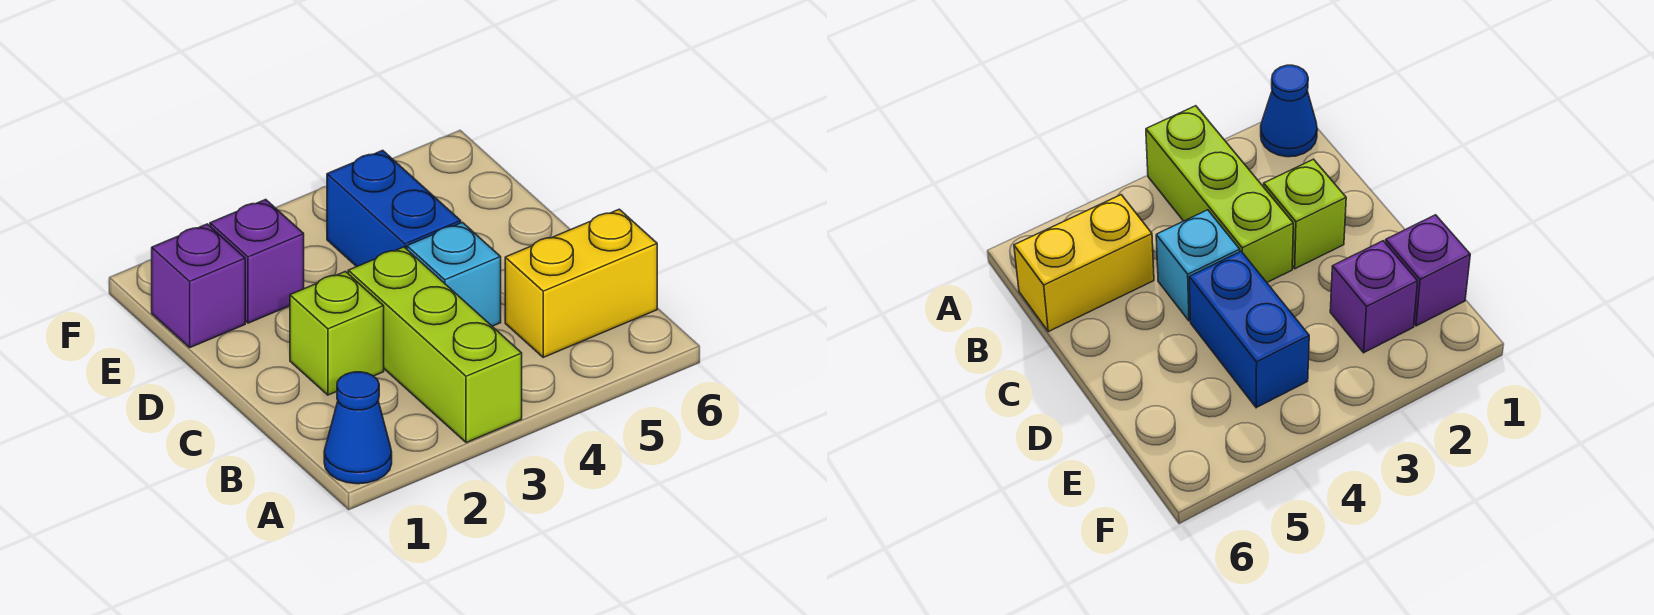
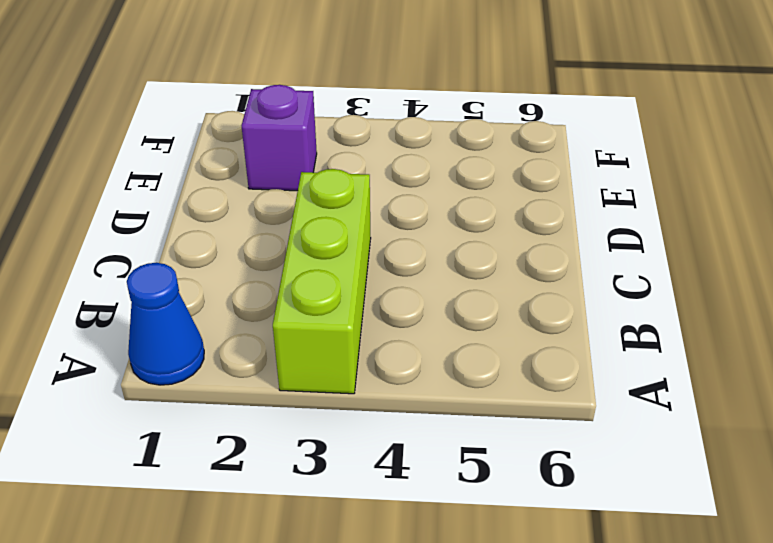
none -> yellow brick B5:B6 level 1
none -> lime brick C2 level 1

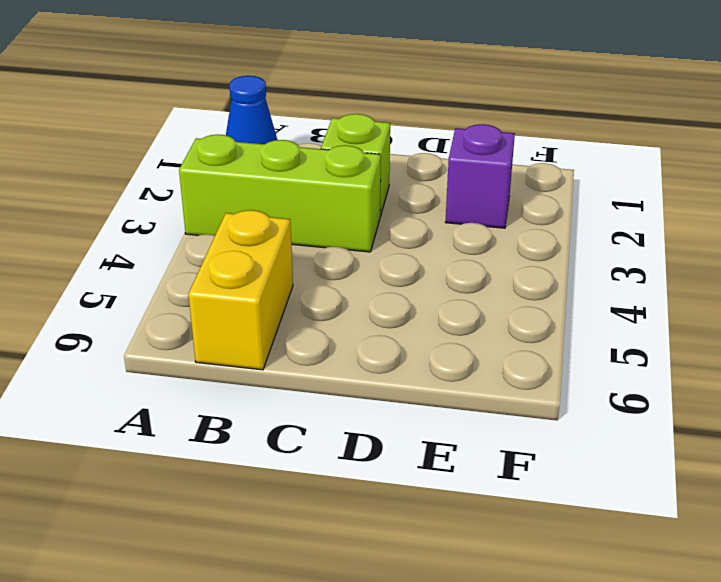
none -> cyan brick C4 level 1
none -> blue brick D4:E4 level 1

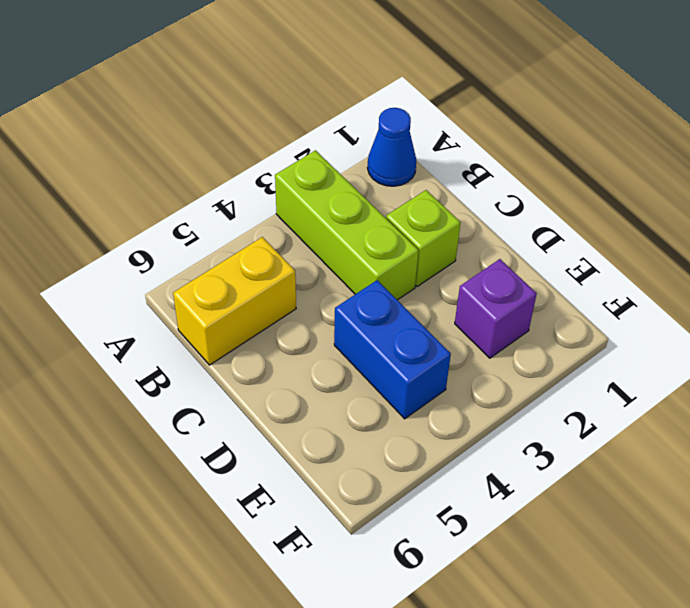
none -> cyan brick C4 level 1
none -> purple brick E1 level 1

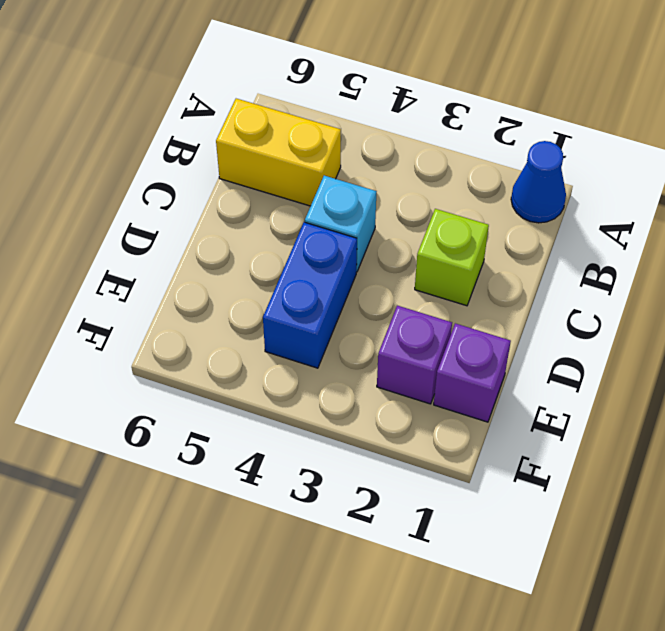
none -> lime brick A3:C3 level 1

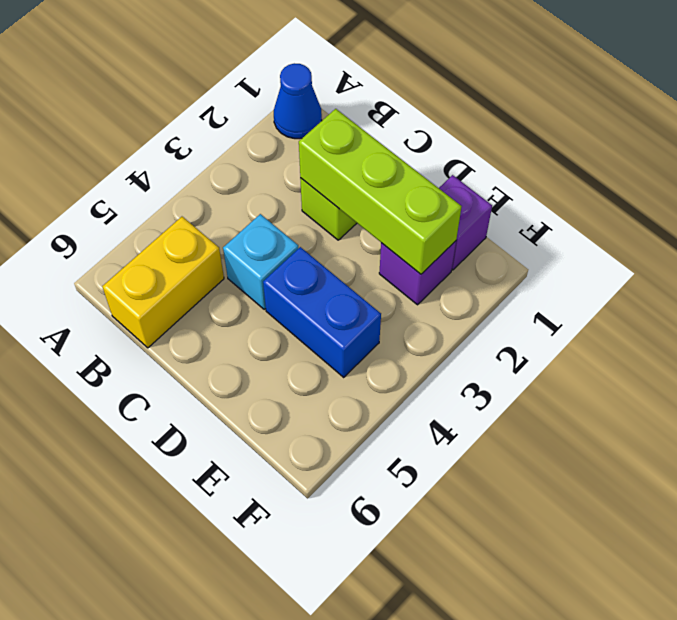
lime brick C2:E2 level 2 -> lime brick A3:C3 level 1

